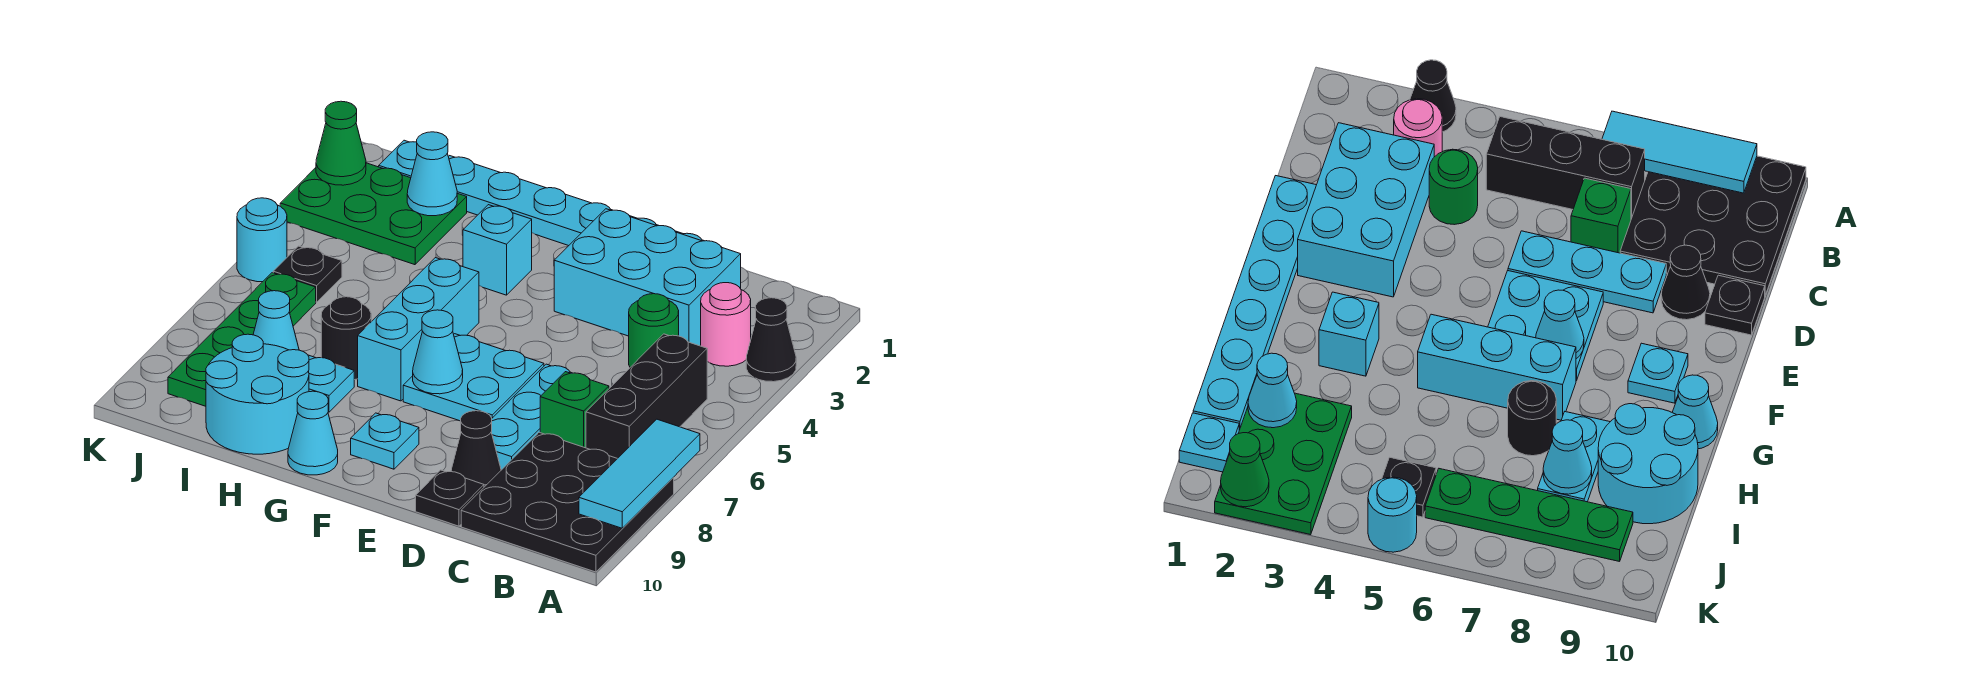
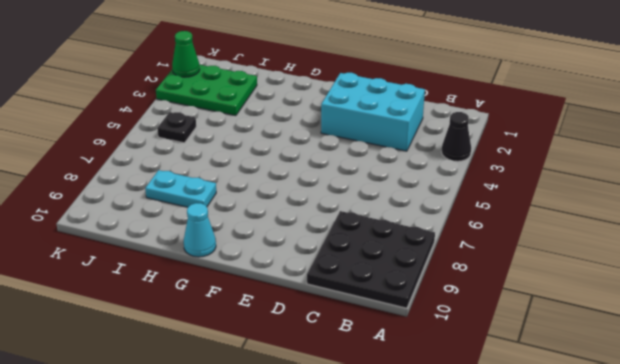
none -> pink round brick B3 level 1
none -> black brick B5:B7 level 1
none -> green round brick C4 level 1

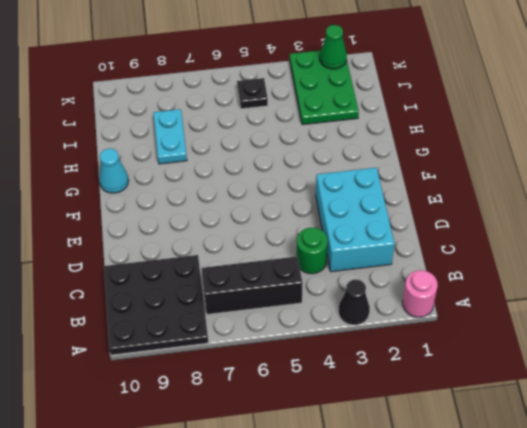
pink round brick A1 level 1 -> pink round brick B3 level 1
none -> green brick C7 level 1
none -> cyan plate D1:I1 level 1
none -> cyan plate D6:D8 level 1

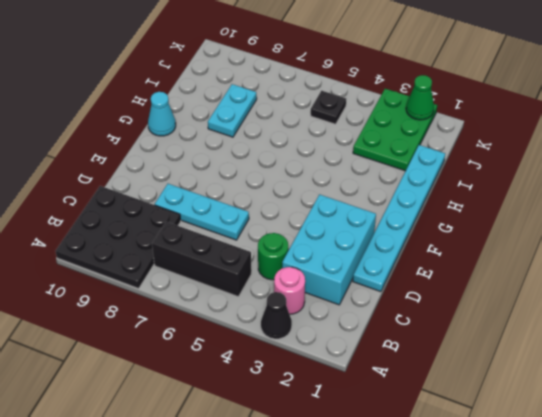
none -> green brick C7 level 1
none -> black cone D9 level 1
none -> black plate D10 level 1

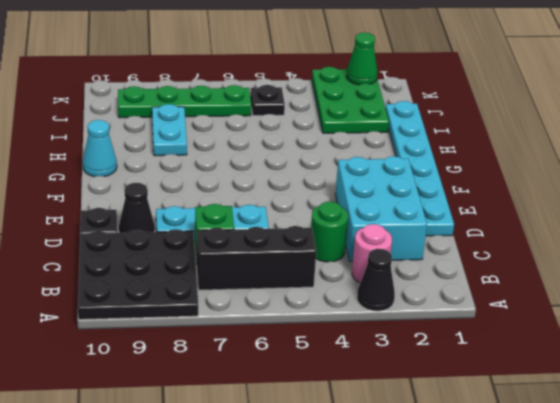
none -> cyan plate E6:F7 level 1
none -> cyan plate F9 level 1
none -> cyan brick G3 level 1

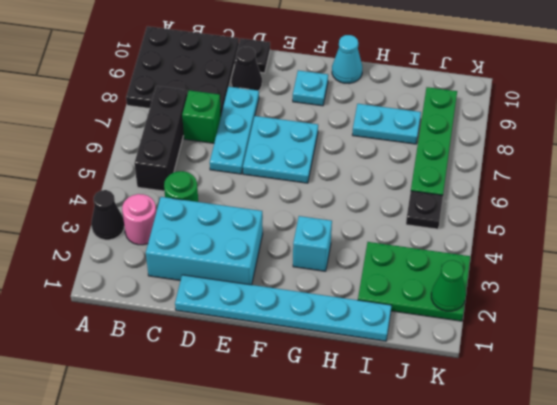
none -> cyan brick G5:G7 level 1
none -> black round brick H7 level 1
none -> cyan round brick H9:I10 level 1

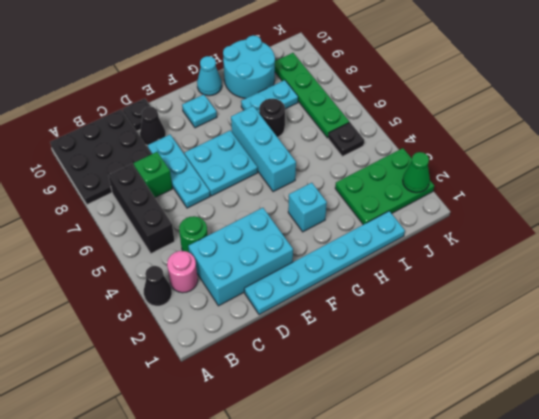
none -> cyan plate J1 level 1
none -> cyan round brick K5 level 1
none -> cyan tile A7:A9 level 2

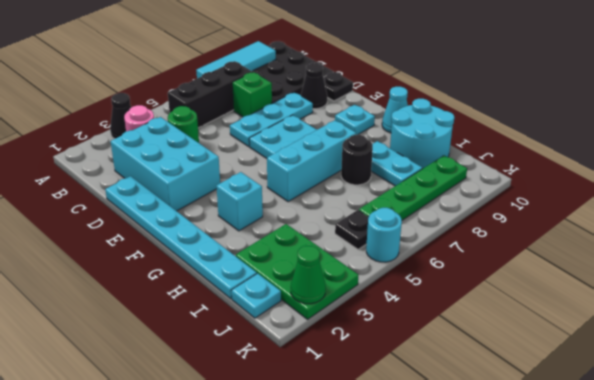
none -> cyan cone F7 level 2
none -> cyan cone I2 level 2
none -> cyan cone I8 level 2

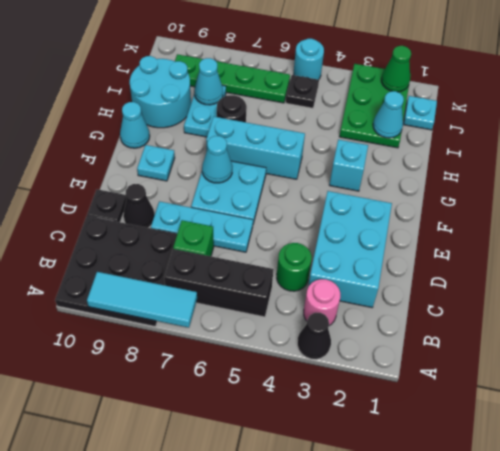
none -> cyan plate D1:I1 level 1

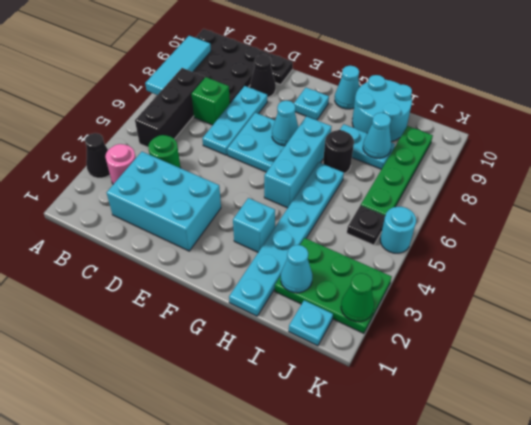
cyan plate H1:H6 level 1 -> cyan plate D1:I1 level 1

